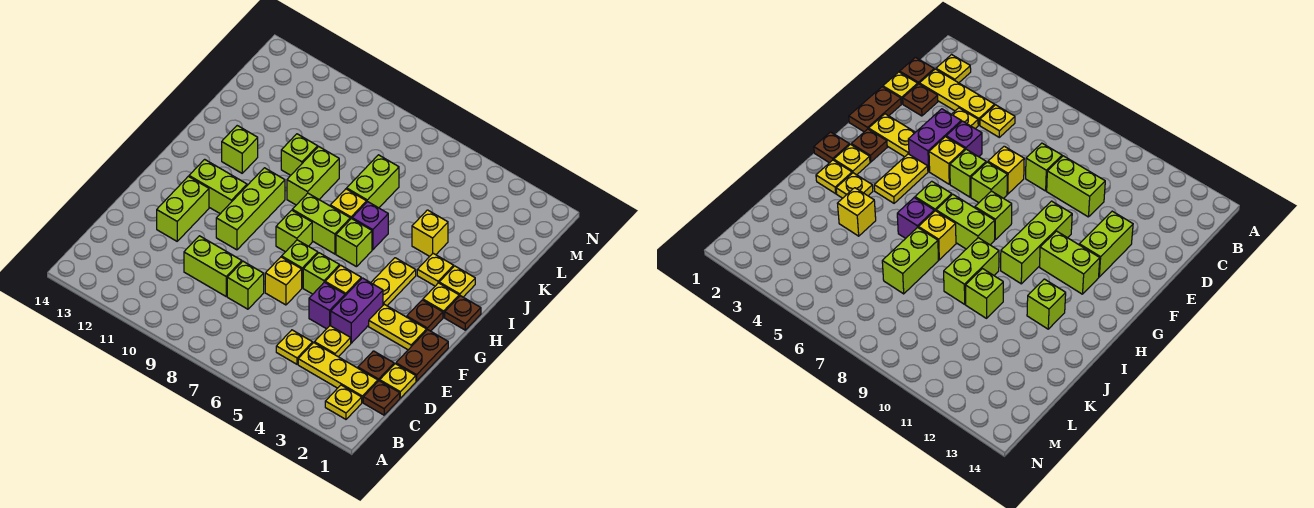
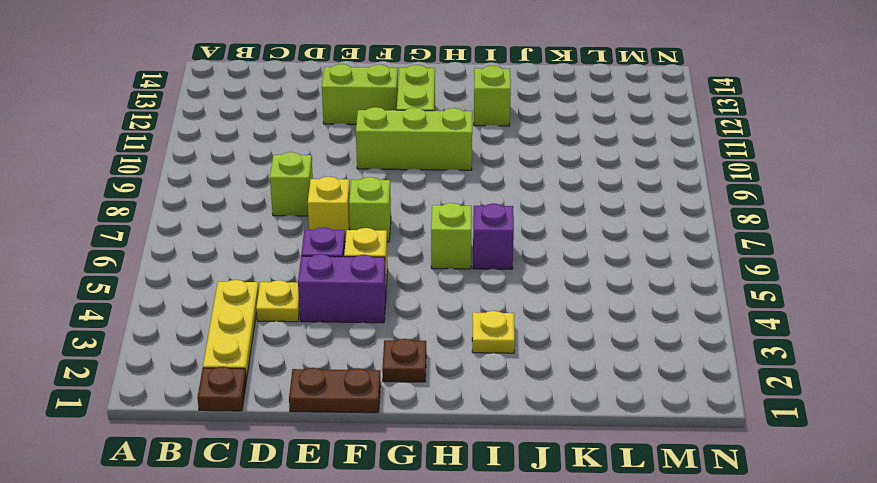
none -> yellow plate B2 level 1
none -> yellow plate C5 level 1
none -> yellow plate D1 level 1
none -> brown plate D2 level 1

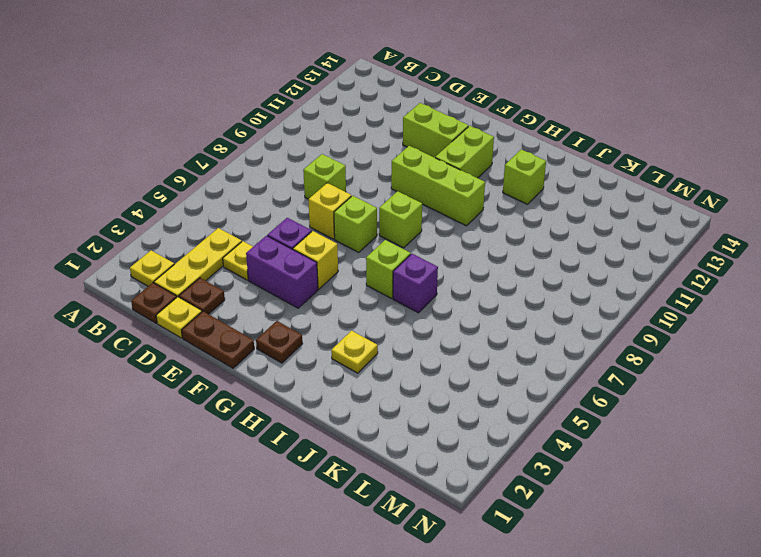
none -> yellow plate C5 level 1
none -> lime brick D9:D10 level 1
none -> yellow plate F2:F3 level 1
none -> lime brick F6 level 1

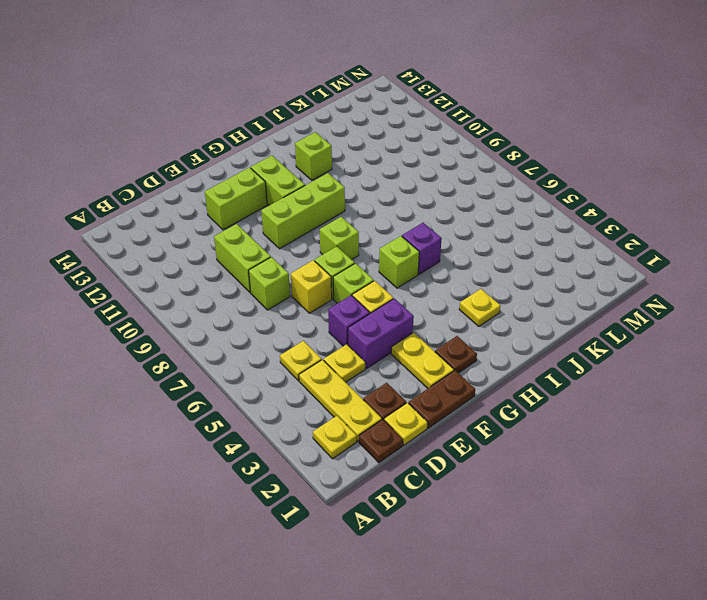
none -> yellow plate G4:H4 level 1
none -> brown plate H1 level 1
none -> yellow plate H2 level 1
none -> lime brick H7:H8 level 1

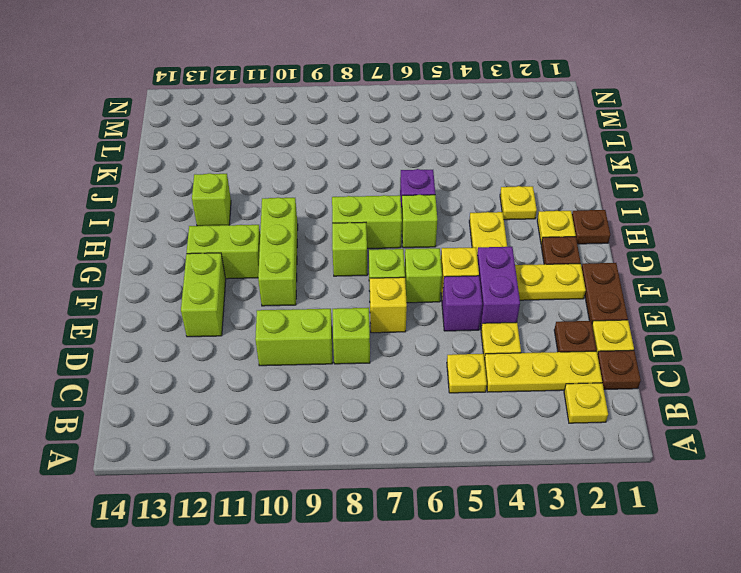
none -> yellow plate I2 level 1
none -> yellow brick I7 level 1
none -> lime brick I9:J9 level 1
none -> yellow brick J4 level 1

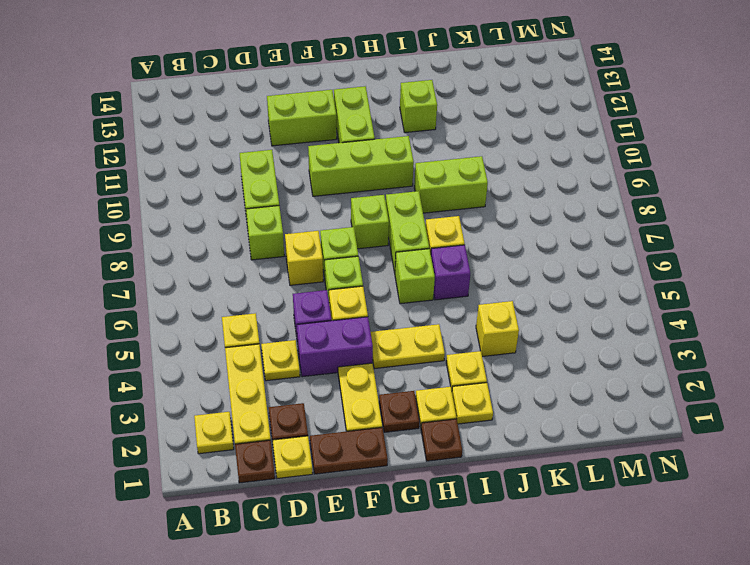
none -> lime brick J7:K7 level 1
none -> lime brick J10 level 1

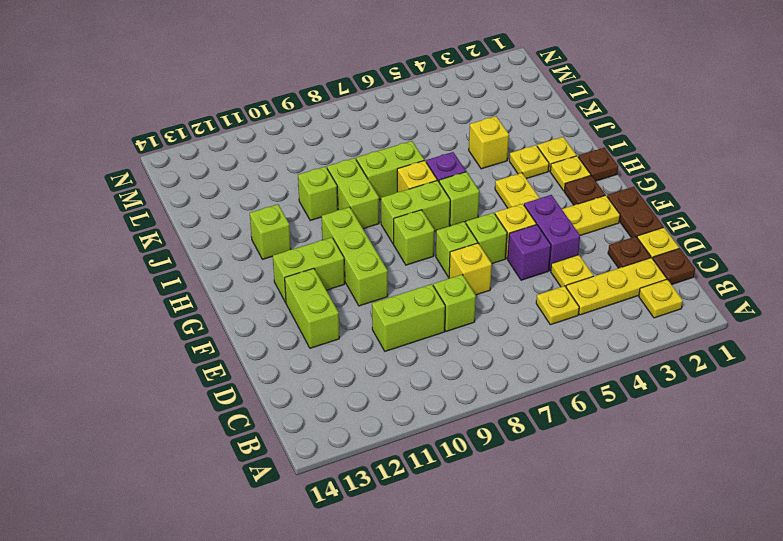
lime brick J7:J8 level 1 -> lime brick J7:K7 level 1

